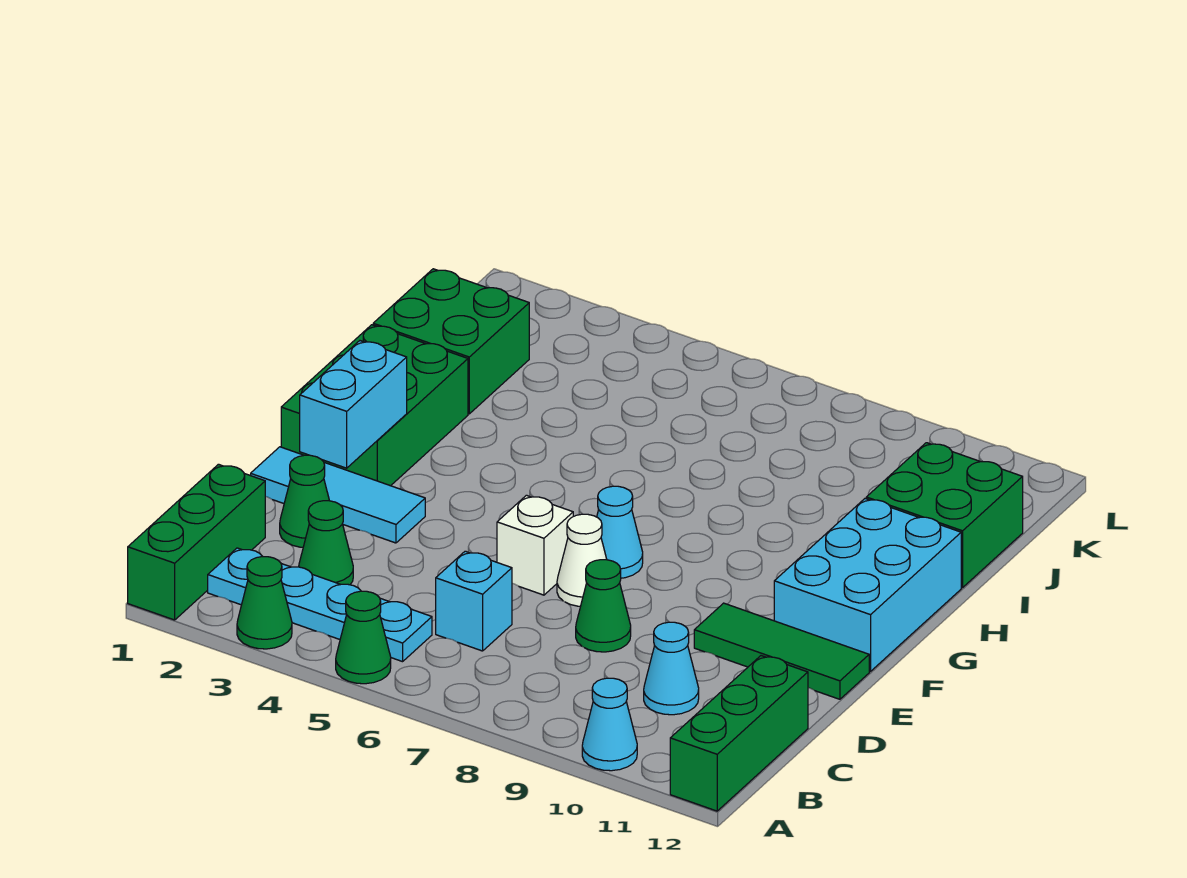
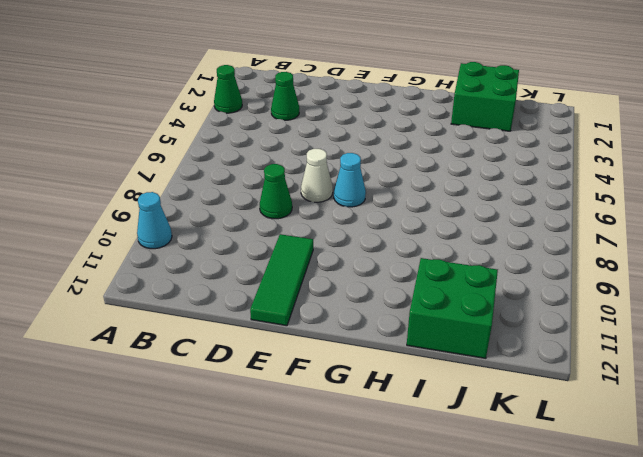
none -> green brick A1:C1 level 1
none -> green cone A5 level 1
none -> green brick A12:C12 level 1

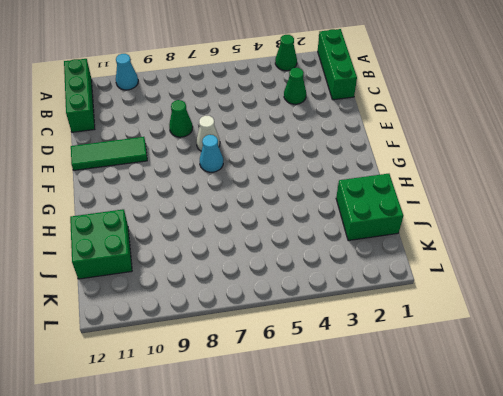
none -> green cone A5 level 1
none -> cyan plate B2:B5 level 1
none -> cyan brick C6 level 1

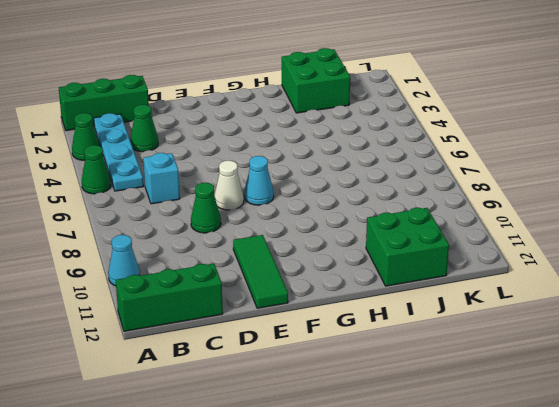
none -> cyan cone C10 level 1
none -> green cone D2 level 1
none -> cyan tile E1:E3 level 1

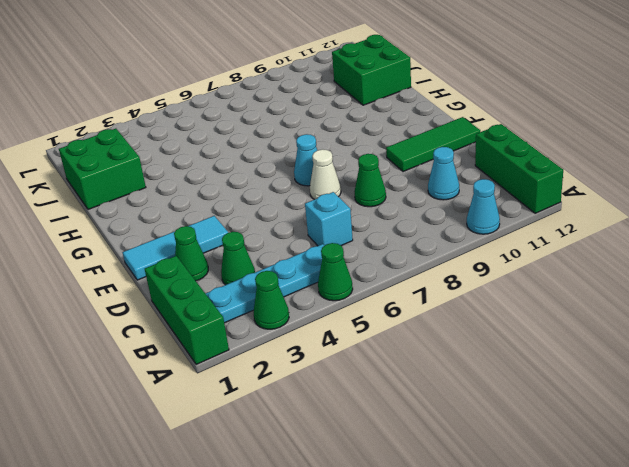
none -> white brick E6 level 1
none -> green brick F1:H2 level 1
none -> cyan brick F11:H12 level 1

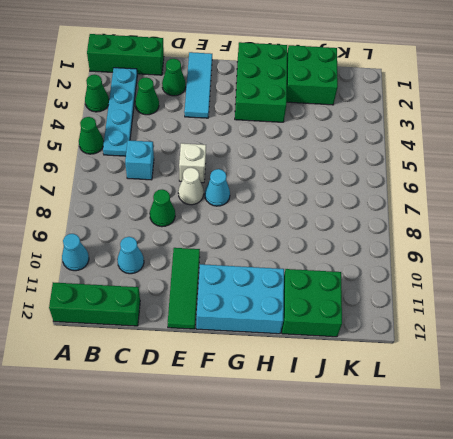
green brick G1:H3 level 1 -> green brick F1:H2 level 1
none -> cyan brick E2:F2 level 2

